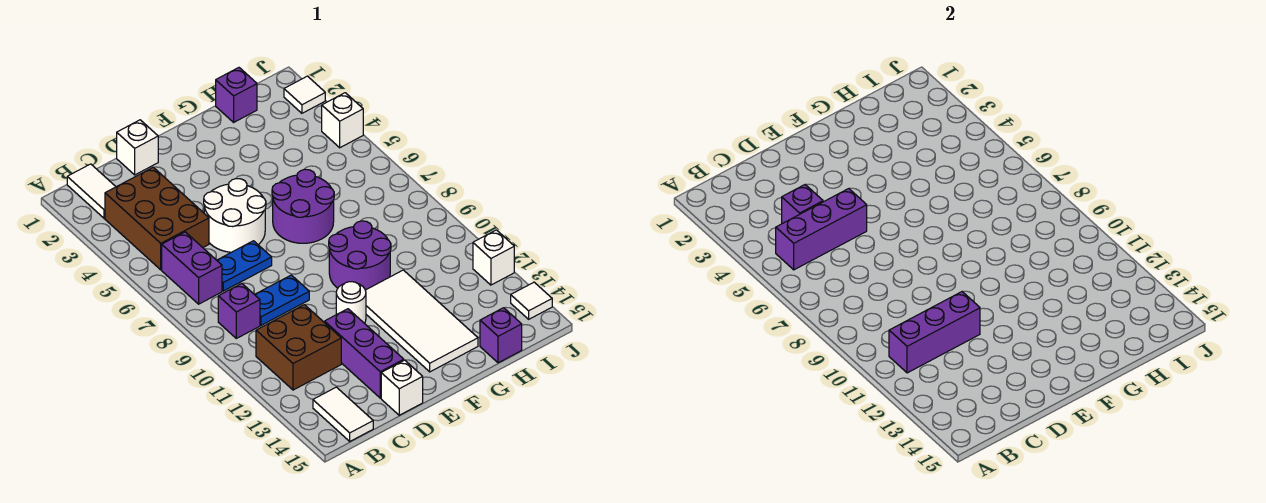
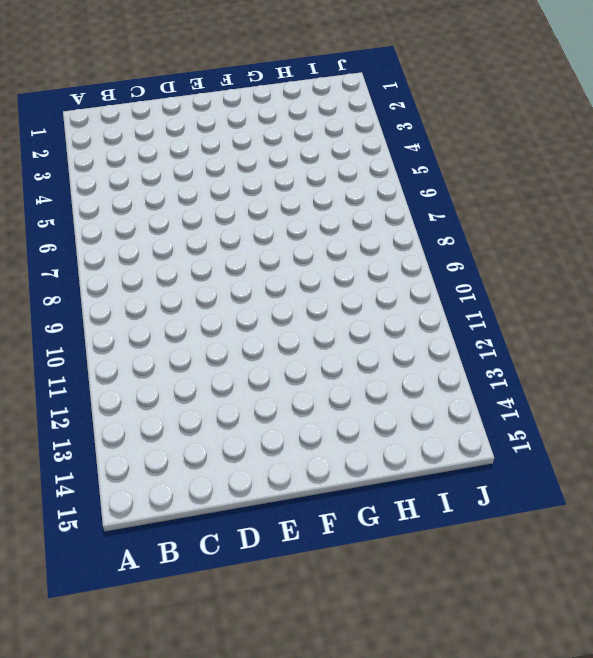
none -> white tile B1:B2 level 1
none -> brown brick B3:C5 level 1
none -> purple brick B6:B7 level 1

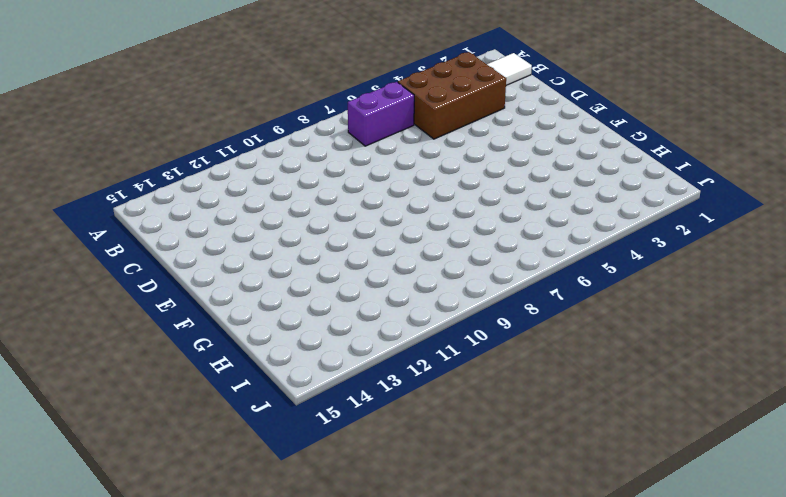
none -> purple brick B9 level 1
none -> brown brick B11:C12 level 1
none -> white tile B14:B15 level 1

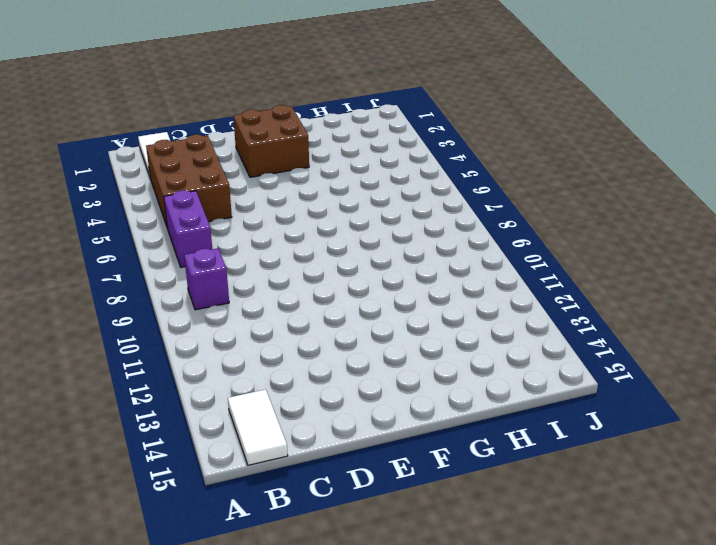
brown brick E2:F3 level 1 -> brown brick B11:C12 level 1
none -> blue plate C7:D7 level 1
none -> blue plate C9:D9 level 1
none -> white brick D1 level 1

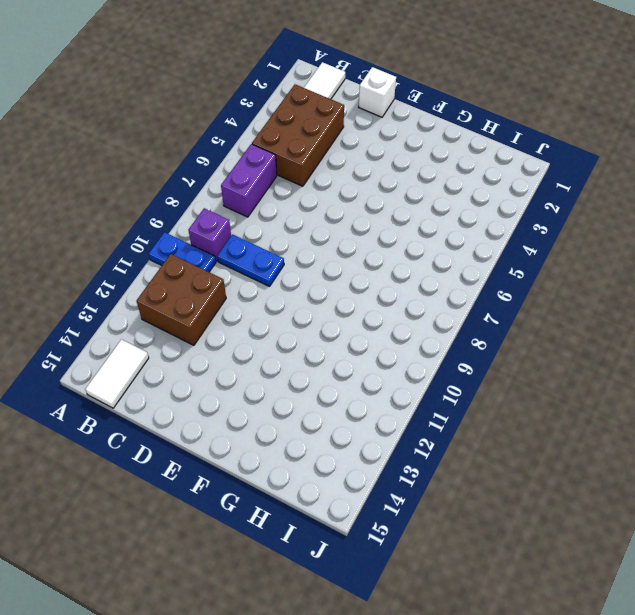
blue plate A10:B10 level 1 -> blue plate C7:D7 level 1
none -> white round brick D5:E6 level 1
none -> purple brick D12:D14 level 1
none -> white brick D15 level 1

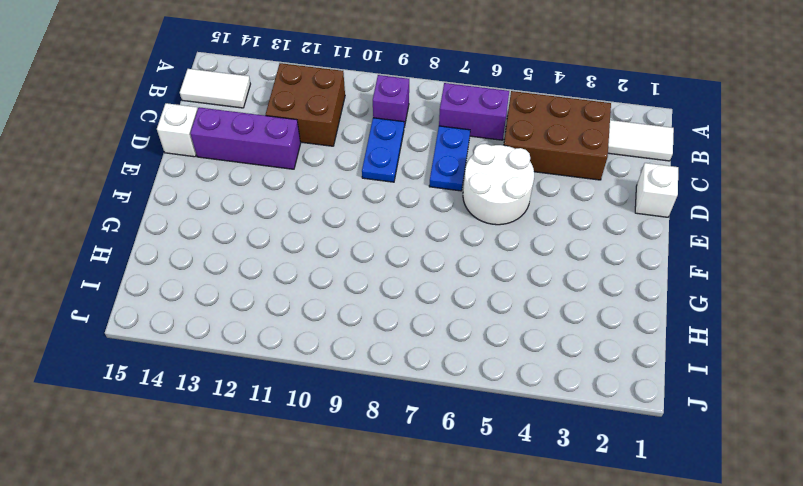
none -> white round brick E11 level 1
none -> purple round brick F6:G7 level 1
none -> purple round brick F9:G10 level 1

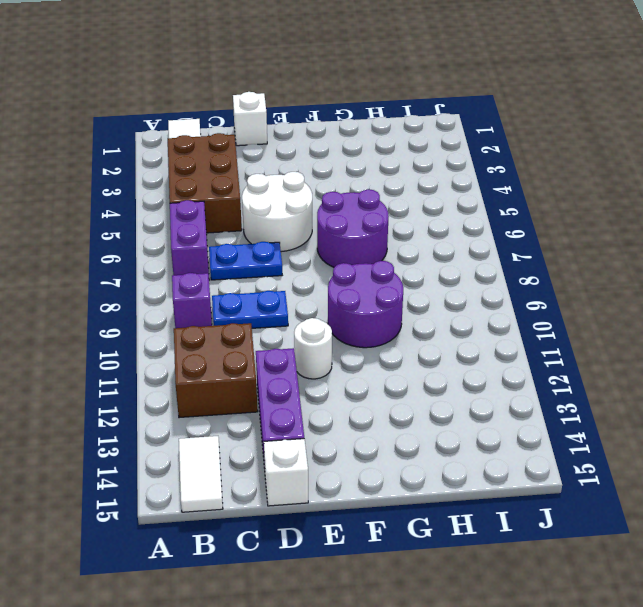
none -> white tile F11:G14 level 1
none -> purple brick H1 level 1
none -> purple brick H15 level 1

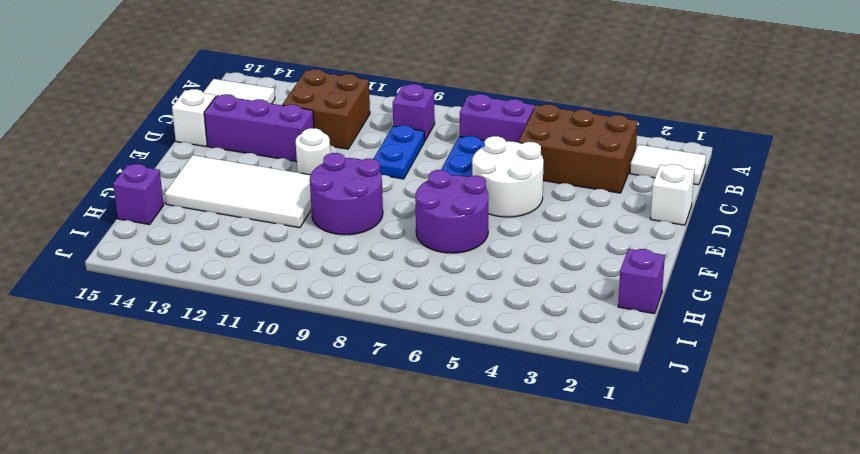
none -> white tile J2 level 1
none -> white brick J4 level 1
none -> white brick J12 level 1

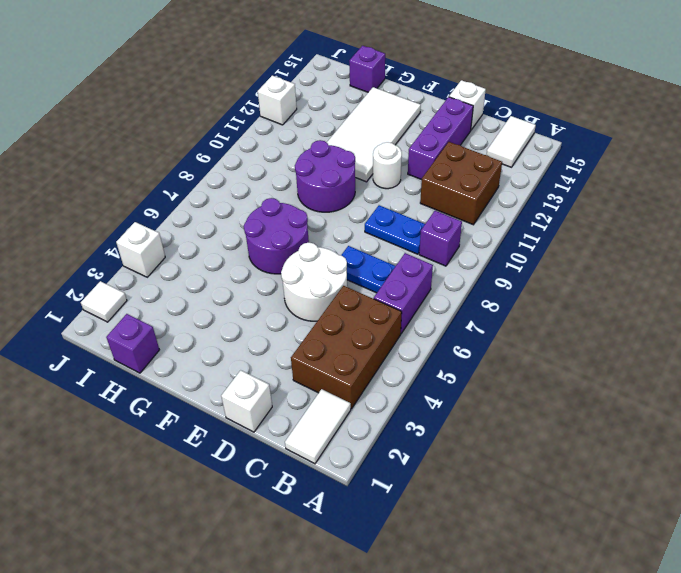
none -> white tile J14 level 1
none -> purple brick B5:D5 level 2
none -> purple brick B11:D11 level 2

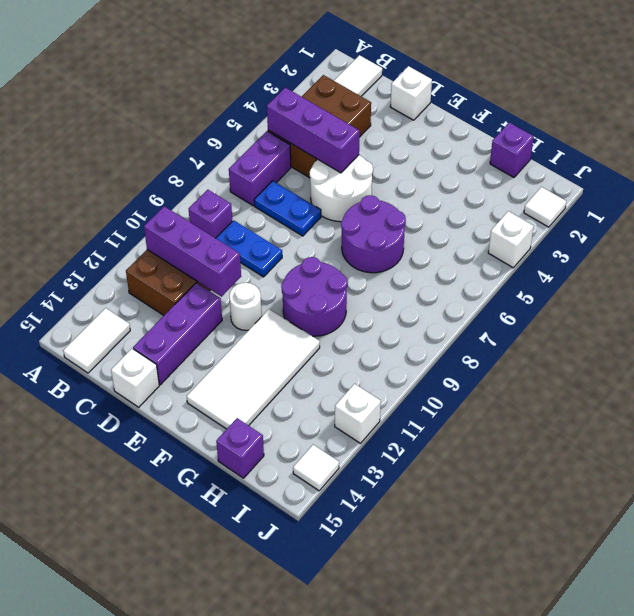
none -> purple brick C4 level 2

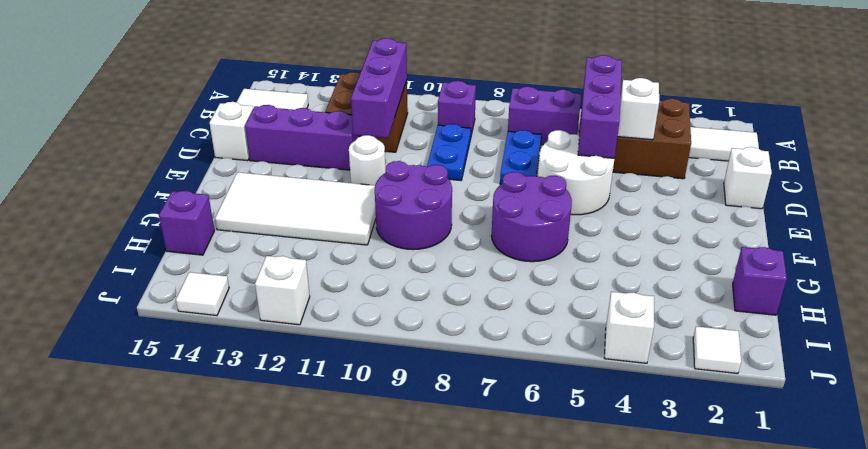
white brick C4 level 2 -> purple brick C4 level 2

